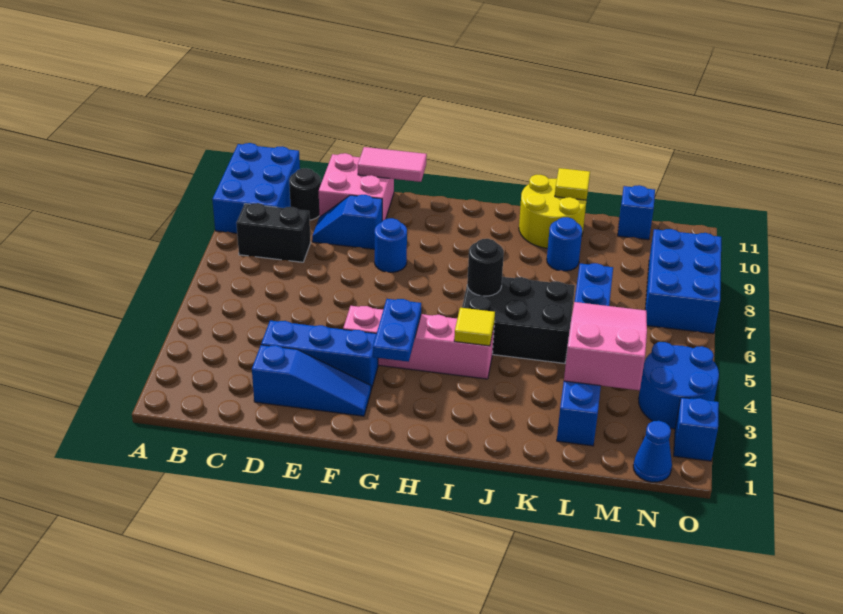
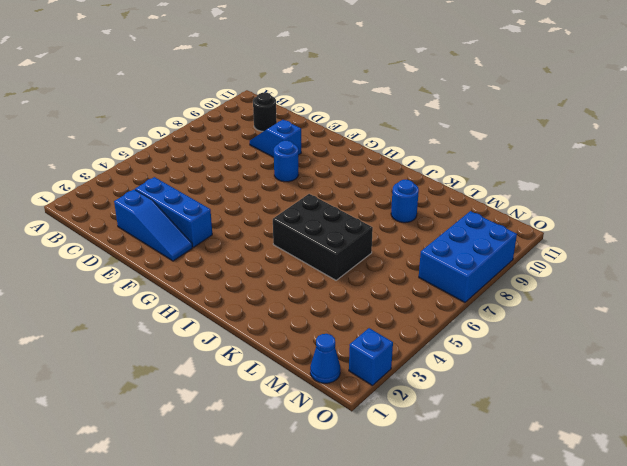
none -> blue brick A9:B11 level 1
none -> black brick B8:C8 level 1
none -> pink brick D10:E11 level 1

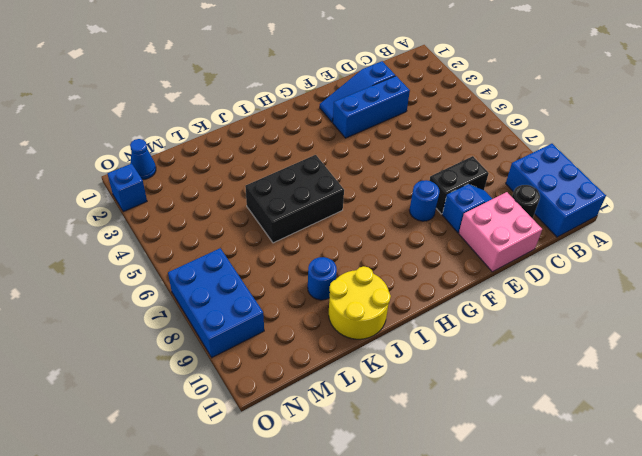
black brick D8:E8 level 1 -> black brick B8:C8 level 1
none -> pink brick F4:I4 level 1
none -> blue brick L2:L7 level 1
none -> blue brick M11 level 1

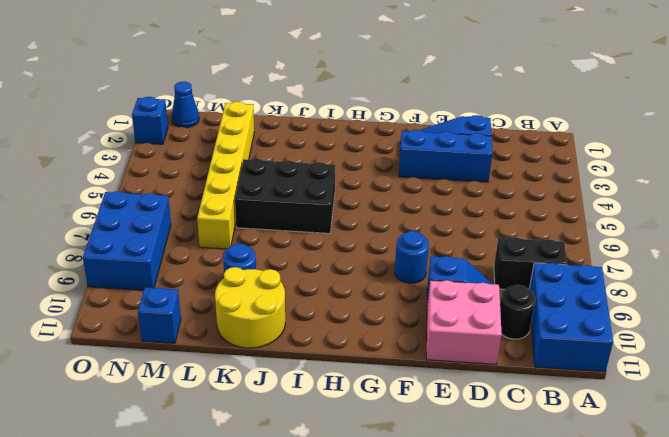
yellow brick L2:L7 level 1 -> blue brick L2:L7 level 1
none -> pink brick F4:I4 level 1
none -> blue round brick N3:O4 level 1
none -> pink tile E11:F11 level 2

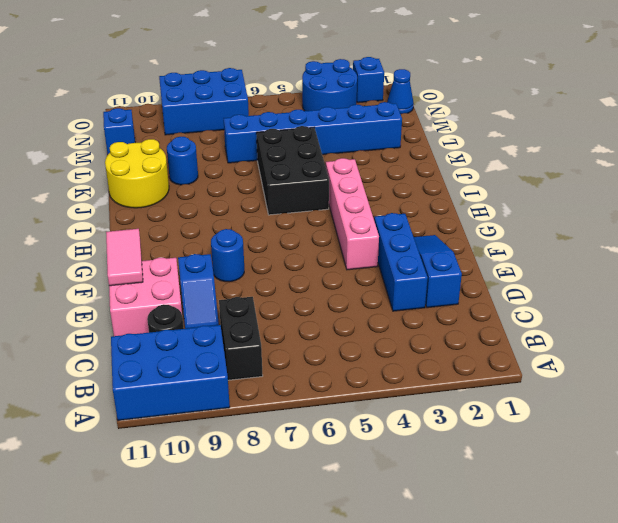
none -> blue plate G3:G4 level 2
none -> yellow tile I4 level 2
none -> black round brick I6 level 2

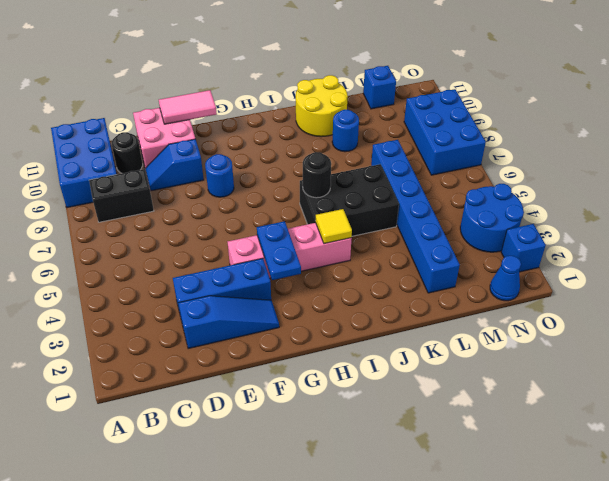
none -> yellow tile K11 level 2
none -> pink slope L3:M5 level 2 top 3

